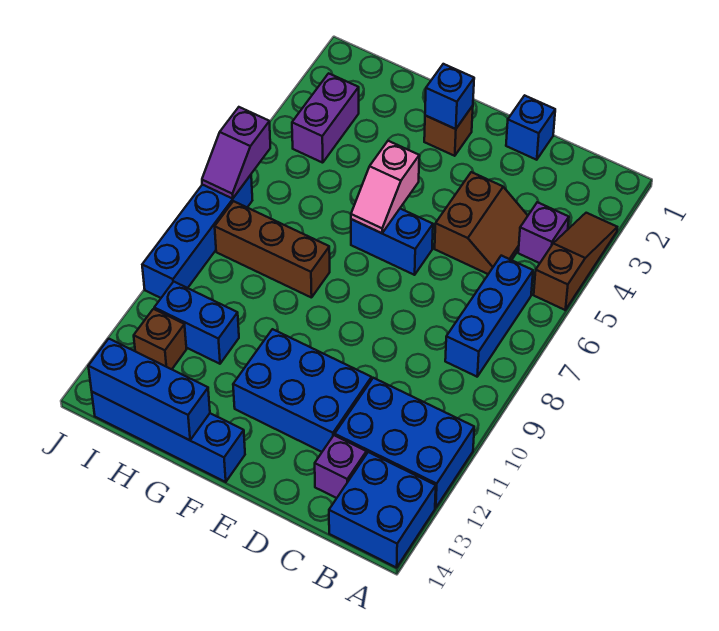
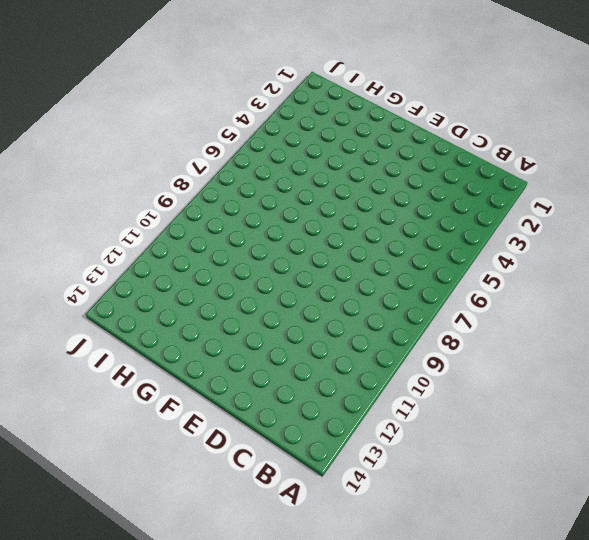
none -> brown slope A3:A5 level 1 top 5
none -> blue brick A11:C12 level 1
none -> blue brick A13:B14 level 1

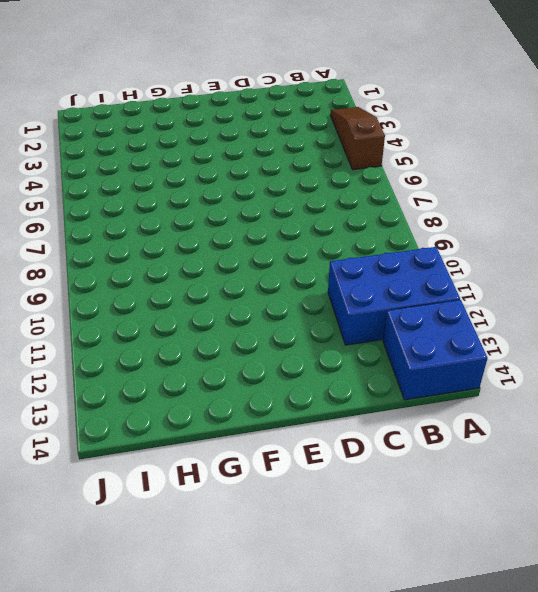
none -> purple brick B4 level 1
none -> blue brick B6:B8 level 1
none -> brown slope C4:D5 level 1 top D

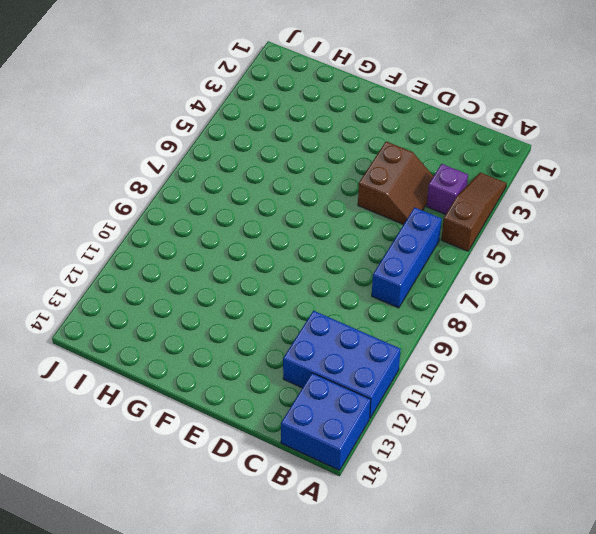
none -> purple brick C13 level 1
none -> blue brick D1 level 1
none -> blue brick D11:F12 level 1

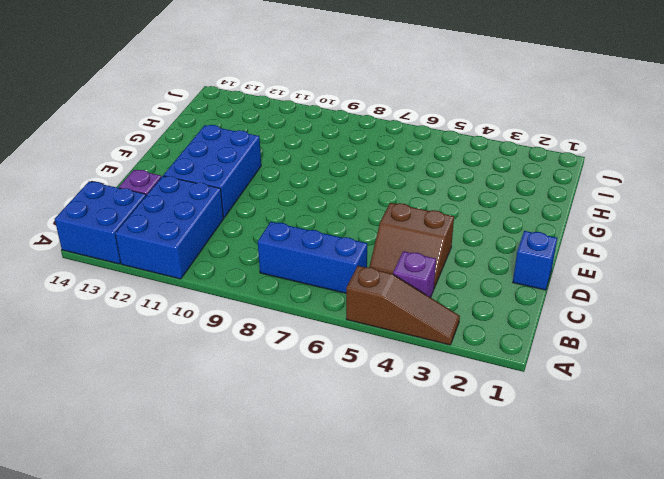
none -> blue brick E6:F6 level 1
none -> brown brick F2 level 1
none -> blue brick F14:I14 level 1

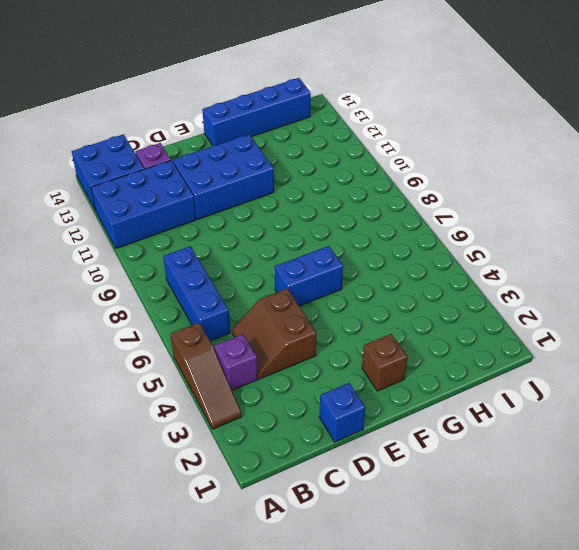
none -> brown brick G8:I8 level 1
none -> blue brick H11:I11 level 1
none -> purple brick I3:I4 level 1

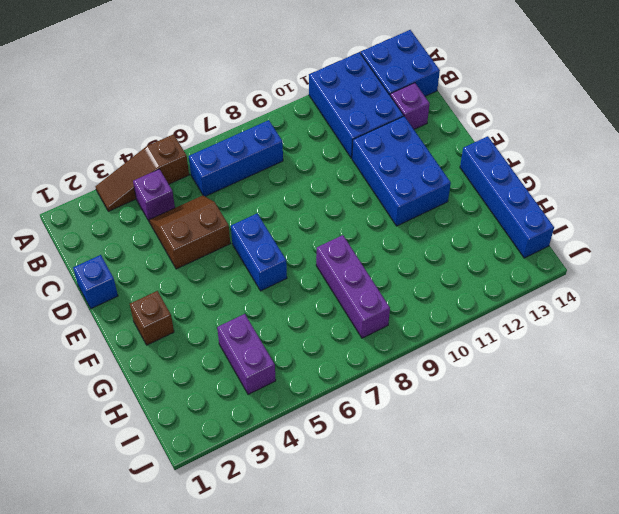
purple brick G8:I8 level 1 -> brown brick G8:I8 level 1
purple brick H4:I4 level 1 -> purple brick I3:I4 level 1
none -> blue brick H11:I11 level 1
none -> brown brick I12 level 1
none -> blue brick J7:J10 level 1

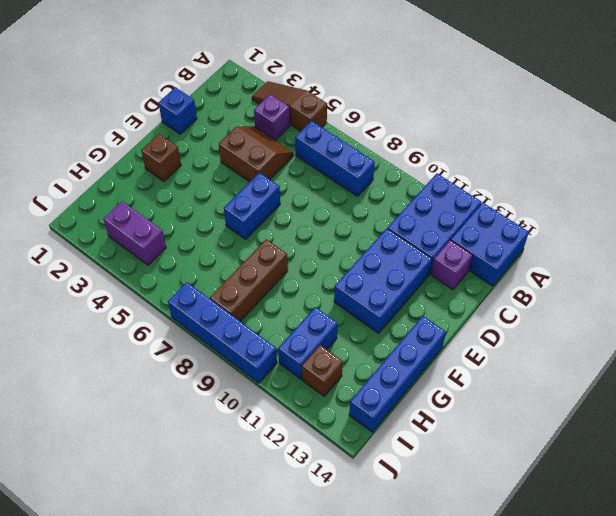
none -> blue brick F2 level 2
none -> pink slope F5:F6 level 2 top 5
none -> blue brick G14:I14 level 2

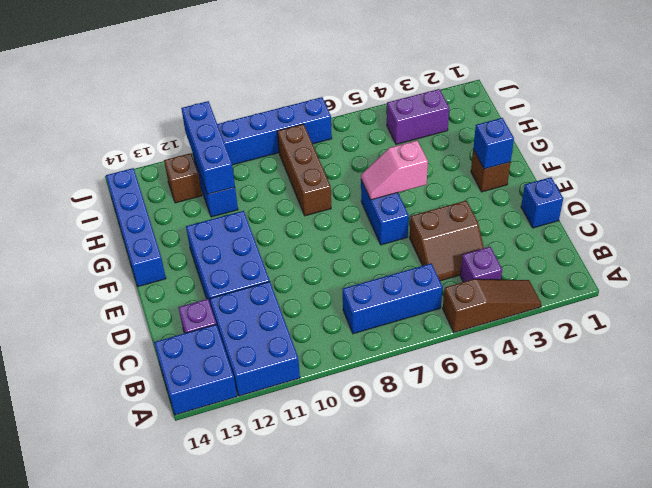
blue brick H11:J11 level 2 -> blue brick G14:I14 level 2
none -> purple slope J6:J7 level 2 top 6

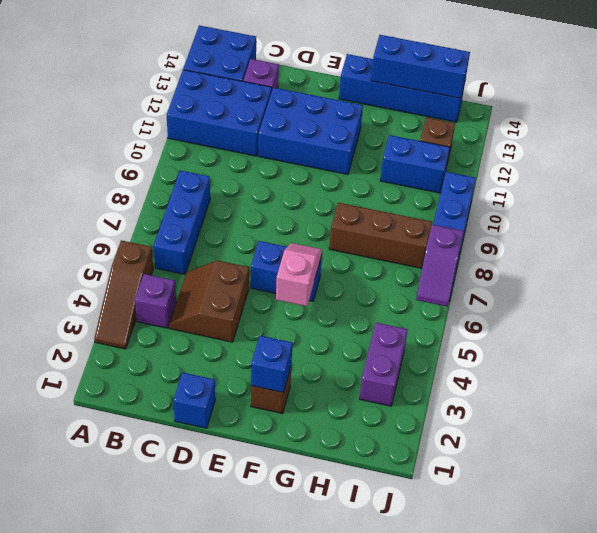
purple slope J6:J7 level 2 top 7 -> purple slope J6:J7 level 2 top 6

